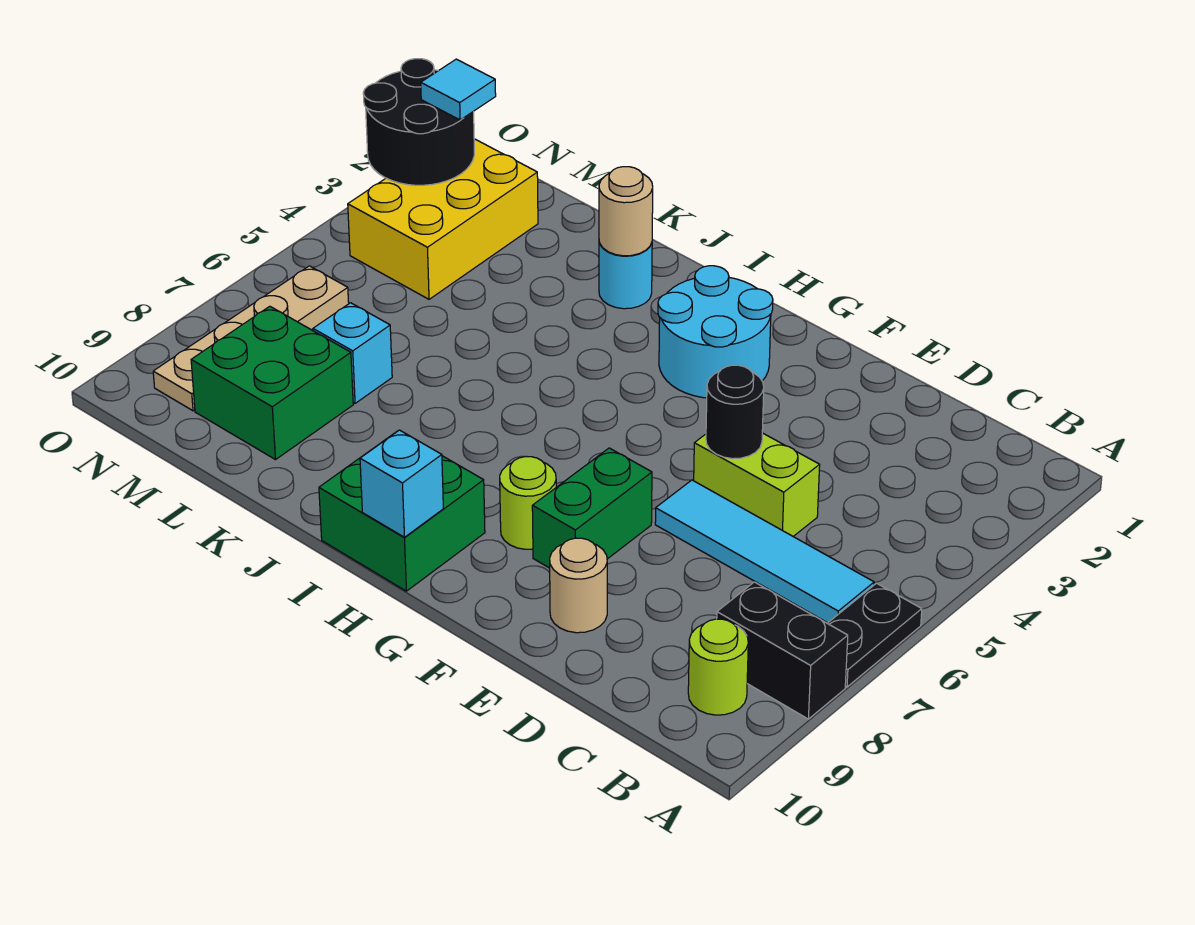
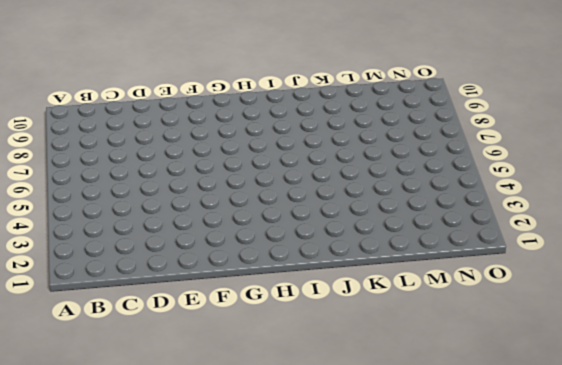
none -> black plate A6:A7 level 1
none -> black brick A8:B8 level 1
none -> cyan tile B6:E6 level 1

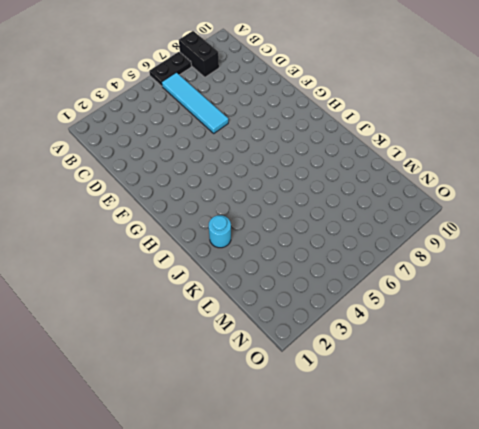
none -> lime round brick B9 level 1
none -> lime brick D5:E5 level 1
none -> tan round brick E9 level 1

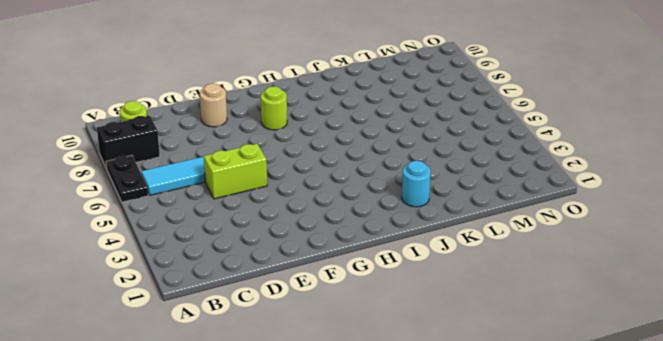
none -> green brick F7:F8 level 1
none -> cyan round brick G2:H3 level 1
none -> green brick H9:I10 level 1

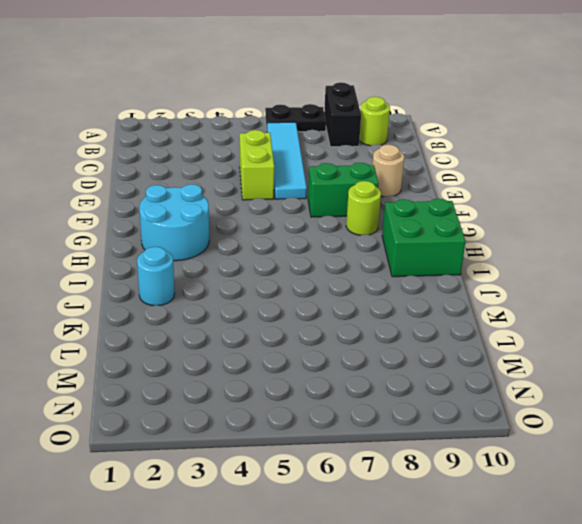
none -> cyan brick L7 level 1
none -> green brick L8:M9 level 1
none -> yellow brick M2:N4 level 1

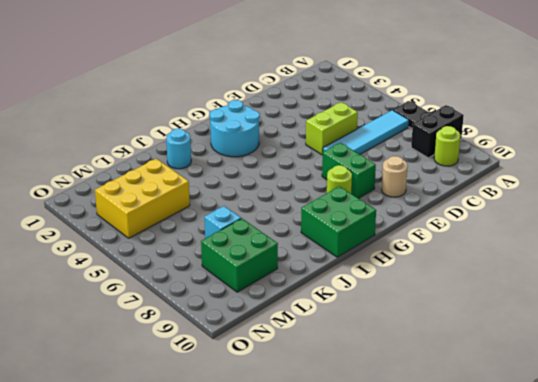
yellow brick L3:N4 level 1 -> yellow brick M2:N4 level 1
none -> tan plate N6:N9 level 1
none -> black round brick E5 level 2
none -> cyan brick H10 level 2

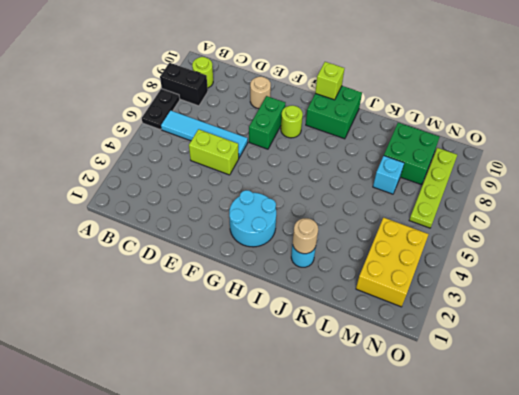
lime brick H10 level 2 -> cyan brick H10 level 2
lime plate N6:N9 level 1 -> tan plate N6:N9 level 1
none -> black round brick E5 level 2
none -> black round brick N2:O3 level 2
none -> cyan tile N2 level 3

